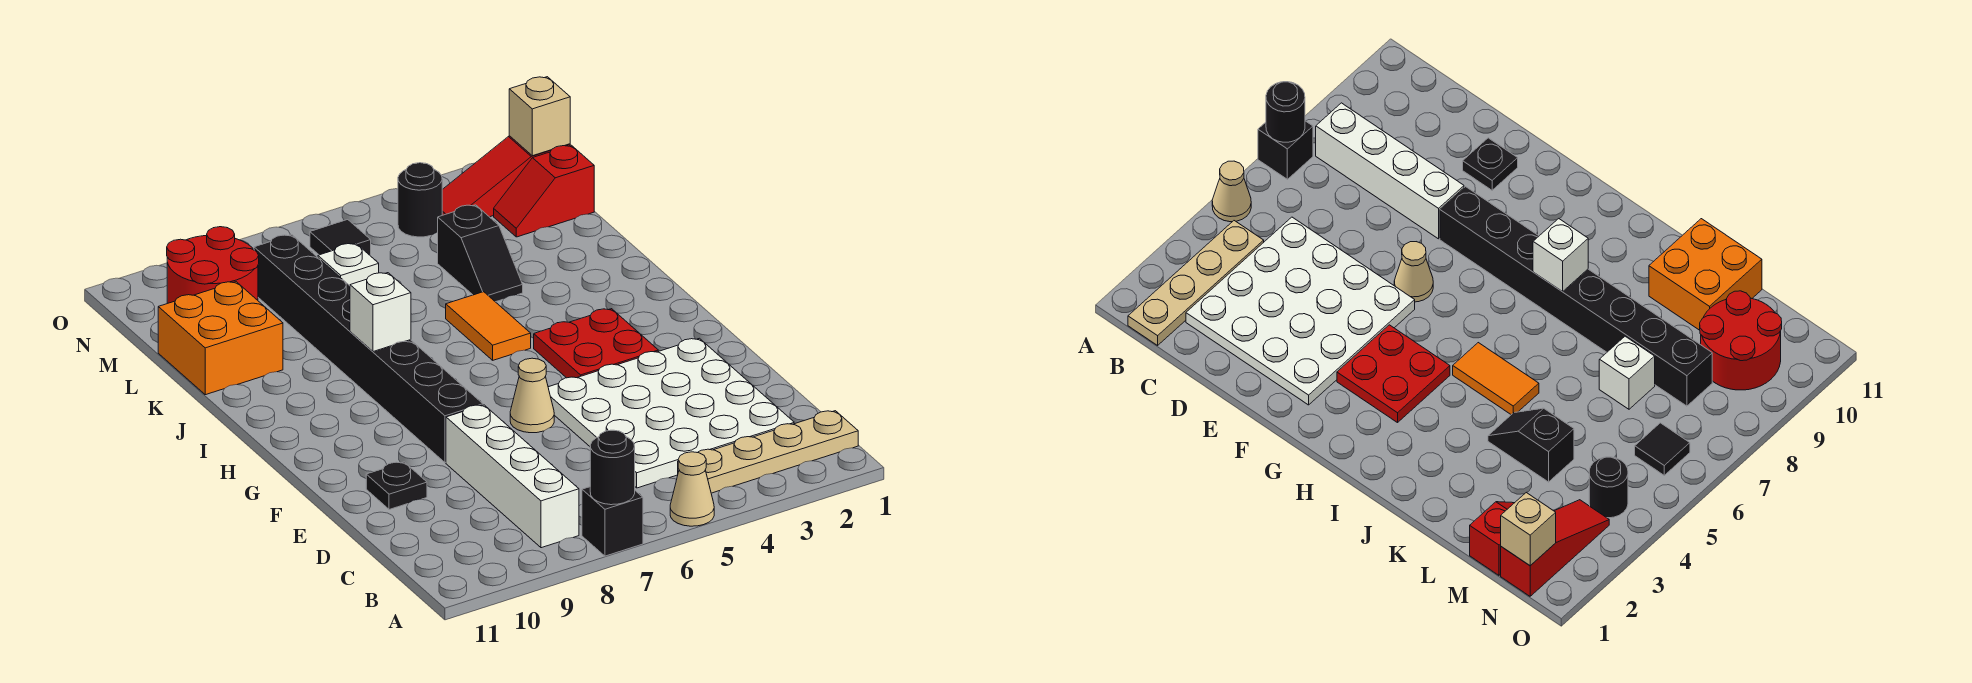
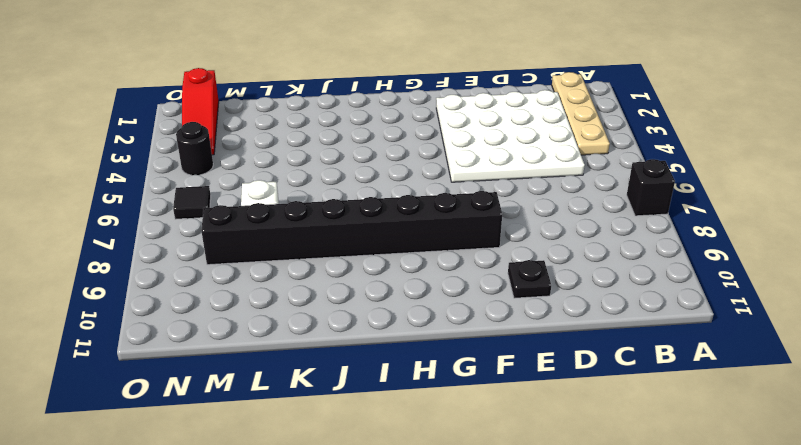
none -> tan cone A5 level 1
none -> white brick B8:E8 level 1
none -> tan cone F6 level 1

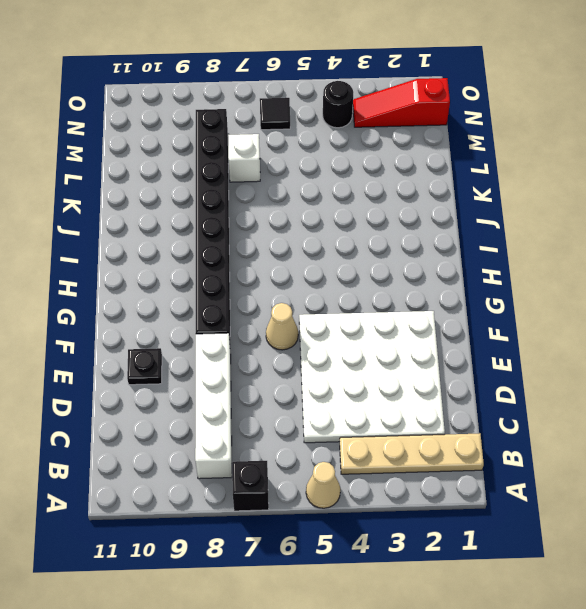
none -> red plate G3:H4 level 1
none -> orange tile I5:J5 level 1
none -> black slope K4:L4 level 1 top L

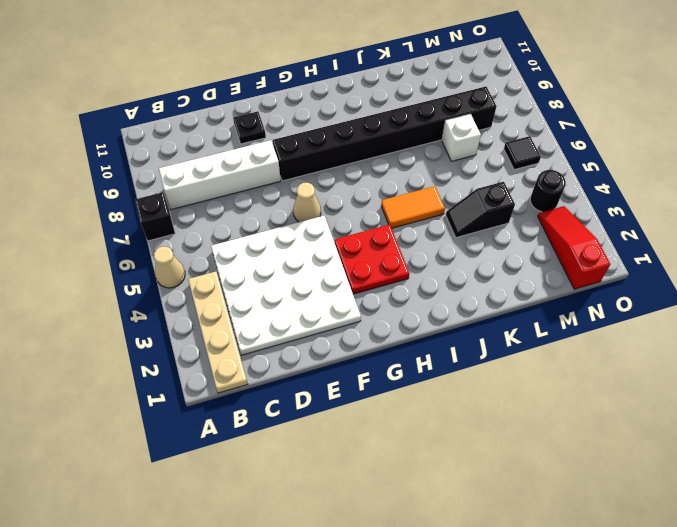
none -> orange brick K10:L11 level 1
none -> red slope M1:M2 level 1 top 1
none -> red round brick M9:N10 level 1

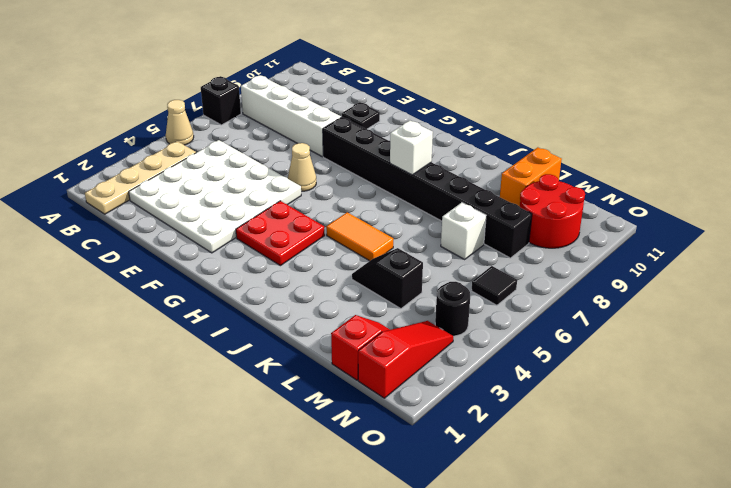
orange brick L10:L11 level 1 -> orange brick K10:L11 level 1
none -> black round brick A7 level 2
none -> tan brick N1 level 2

